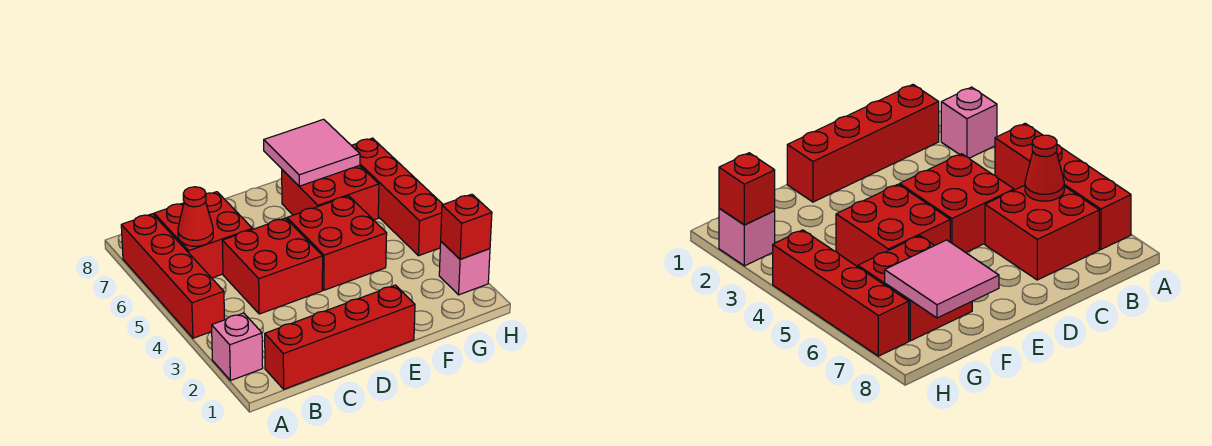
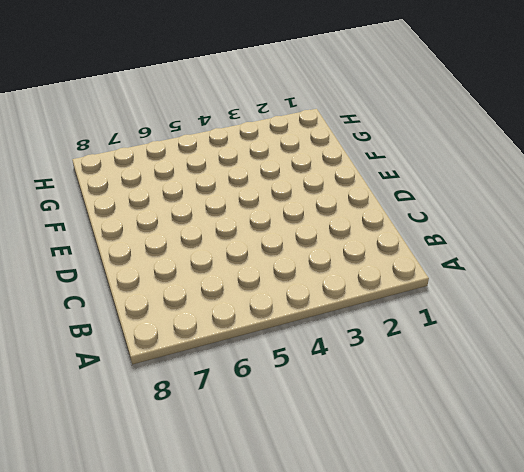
none -> pink brick A2 level 1
none -> red brick A4:A7 level 1
none -> red brick B1:E1 level 1

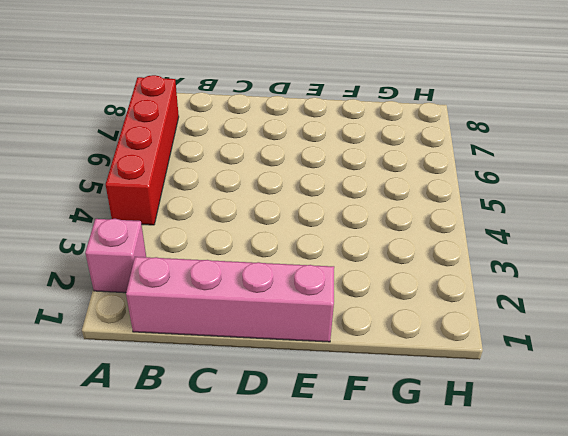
pink brick B1:E1 level 1 -> red brick B1:E1 level 1
none -> red brick B6:C7 level 1
none -> red brick C4:D5 level 1
none -> red brick E4:F5 level 1

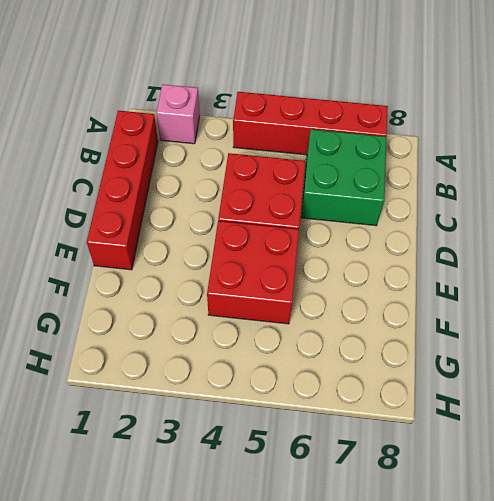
green brick B6:C7 level 1 -> red brick B6:C7 level 1
none -> red brick F6:G7 level 1
none -> pink brick H2 level 1
none -> red brick H4:H7 level 1

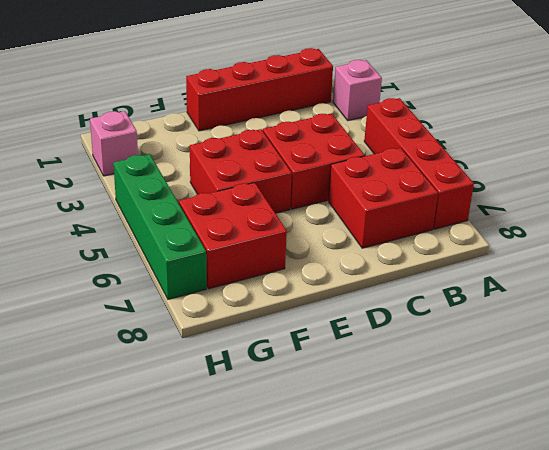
green brick H4:H7 level 1 -> red brick H4:H7 level 1
none -> red cone B6 level 2
none -> pink tile F7:G8 level 2
none -> red brick H2 level 2

